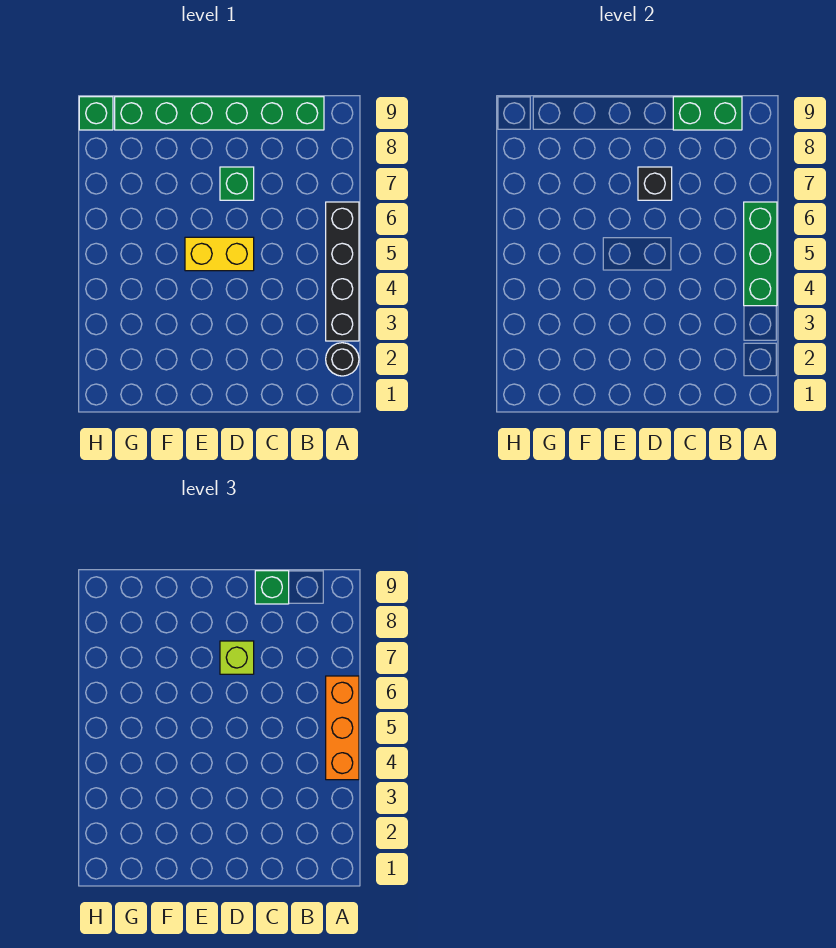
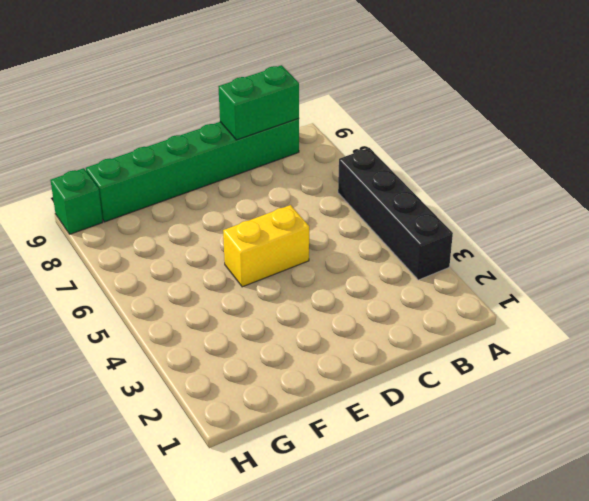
none -> black round brick A2 level 1
none -> green brick D7 level 1
none -> green brick A4:A6 level 2

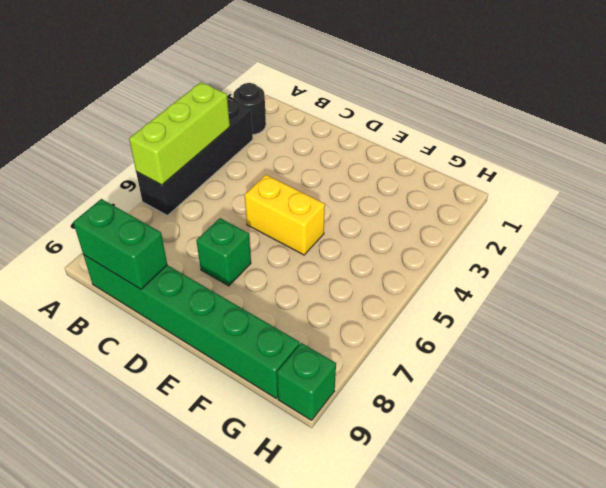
lime brick A4:A6 level 2 -> green brick A4:A6 level 2
none -> black brick D7 level 2
none -> orange brick A4:A6 level 3
none -> green brick C9 level 3

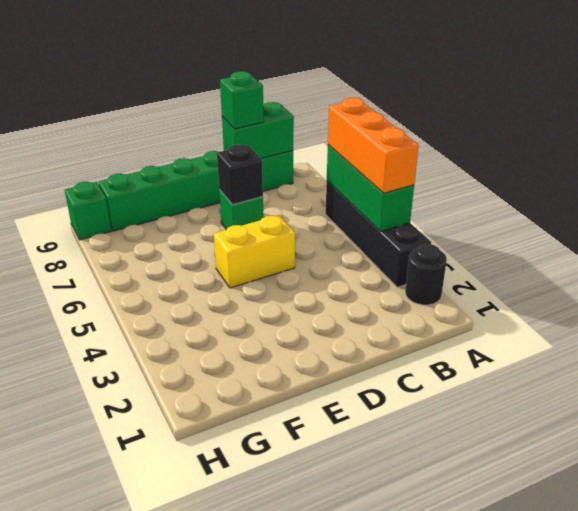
none -> lime brick D7 level 3

